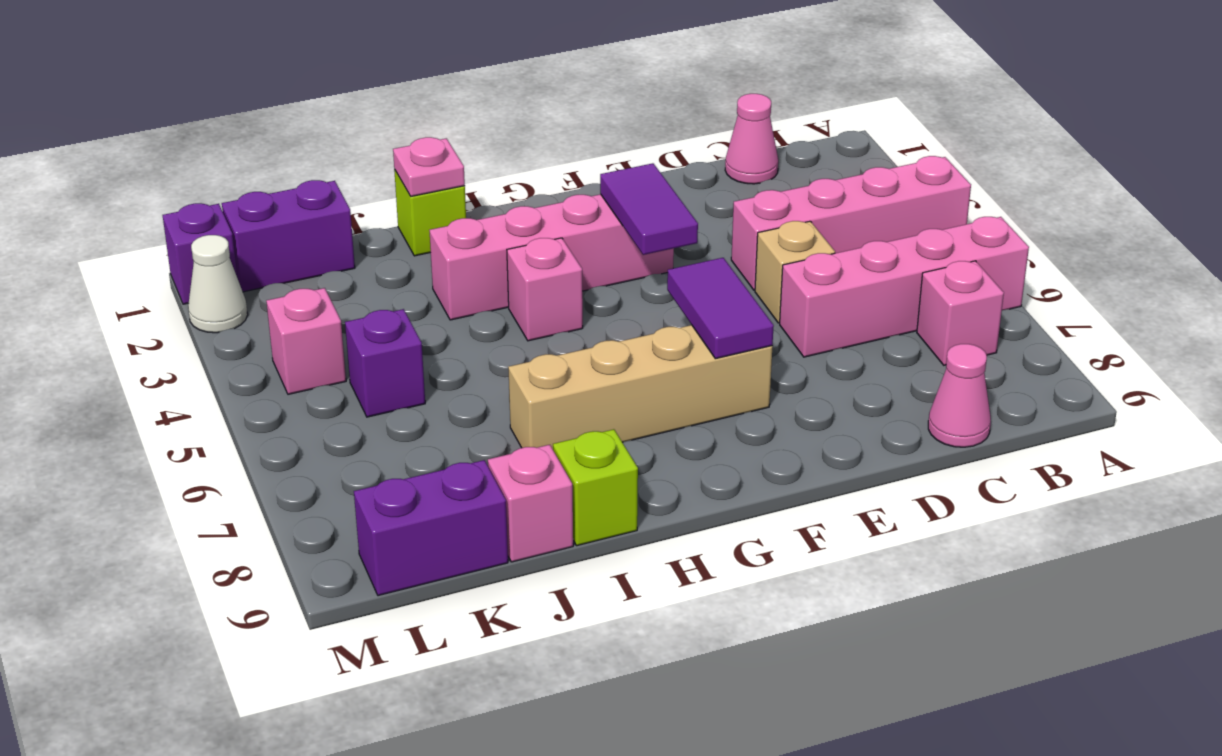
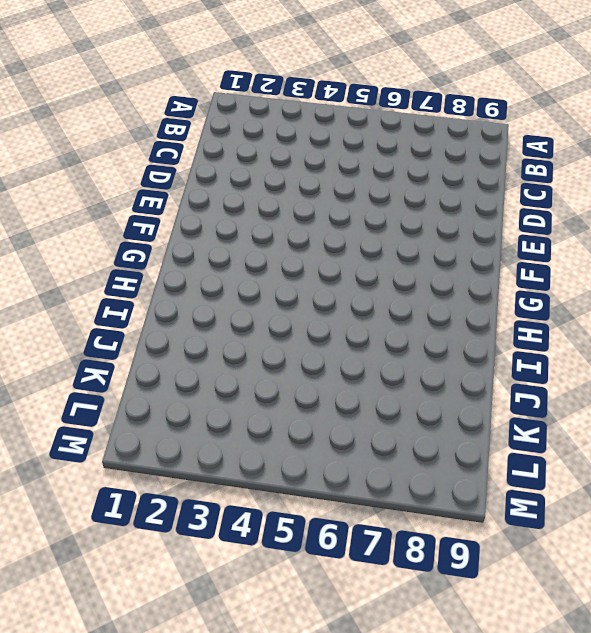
none -> pink brick A4:D4 level 1
none -> pink brick A6:D6 level 1
none -> pink brick B7 level 1

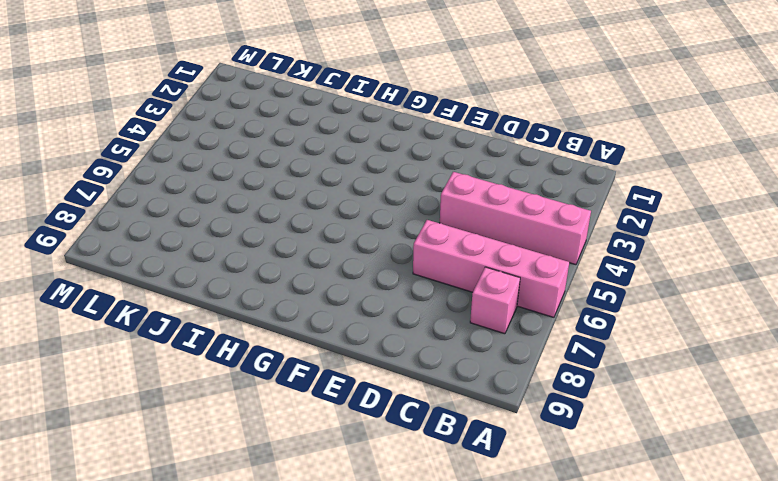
none -> pink cone C1 level 1
none -> pink cone C9 level 1
none -> tan brick D5 level 1

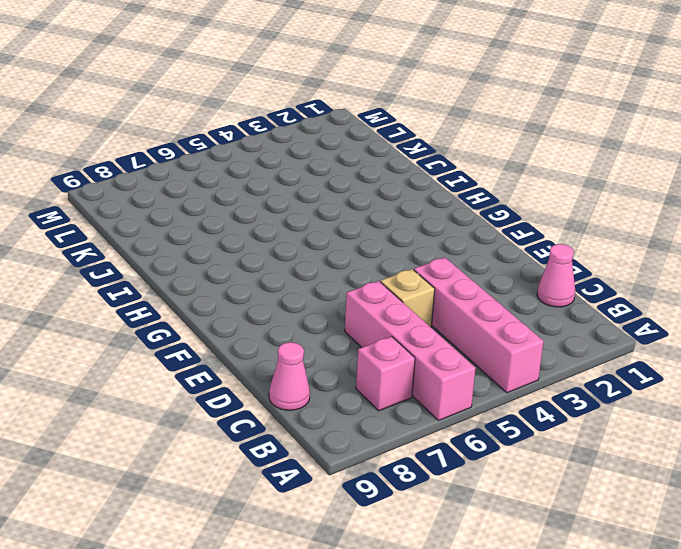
none -> pink brick F3:I3 level 1
none -> tan brick F7:I7 level 1
none -> pink brick H4 level 1

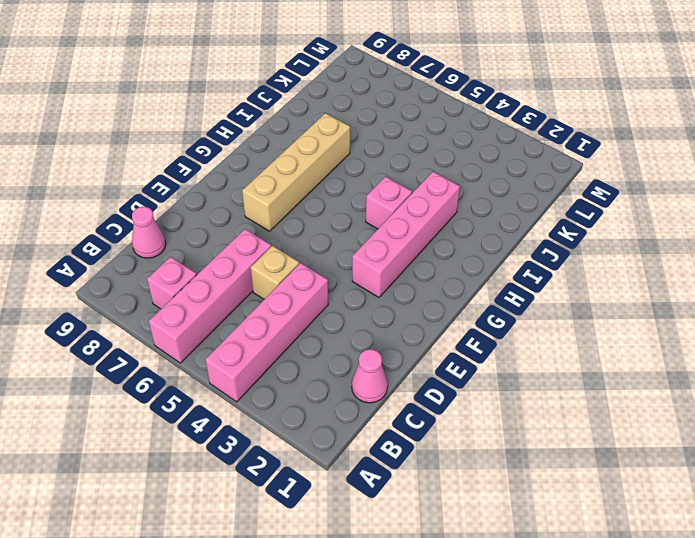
none -> lime brick I1 level 1
none -> lime brick I9 level 1
none -> pink brick J9 level 1

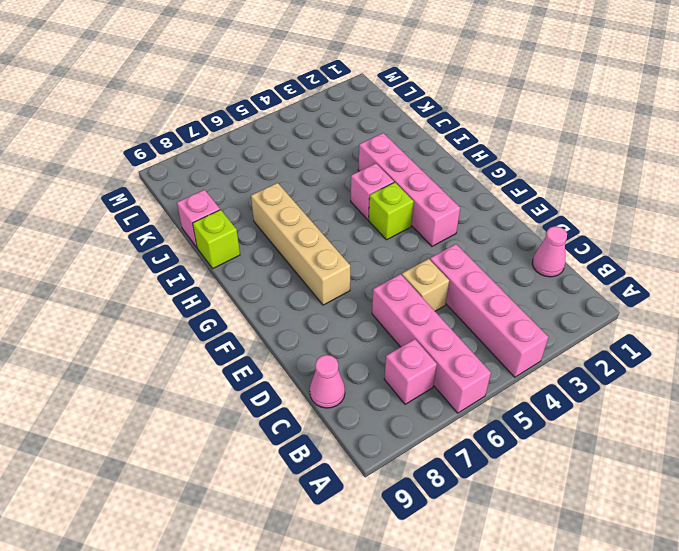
lime brick G4 level 1 -> lime brick I1 level 1
none -> purple brick K1:L1 level 1
none -> purple brick K5 level 1
none -> purple brick K9:L9 level 1

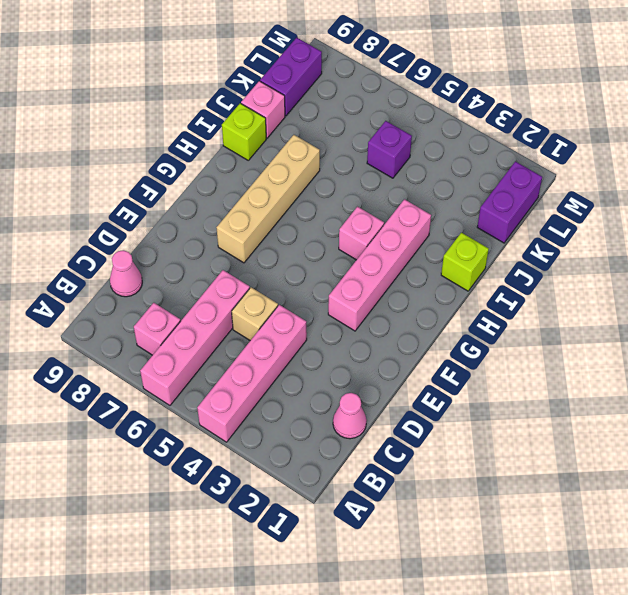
none -> pink brick L4 level 1
none -> purple brick M1 level 1
none -> white cone M2 level 1

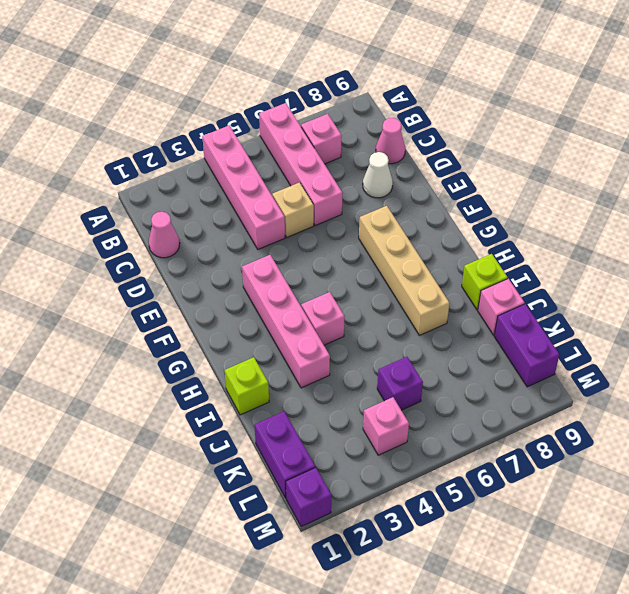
white cone D8 level 1 -> white cone M2 level 1
none -> purple tile F3:F4 level 2
none -> purple tile F6:F7 level 2
none -> pink plate I1 level 2

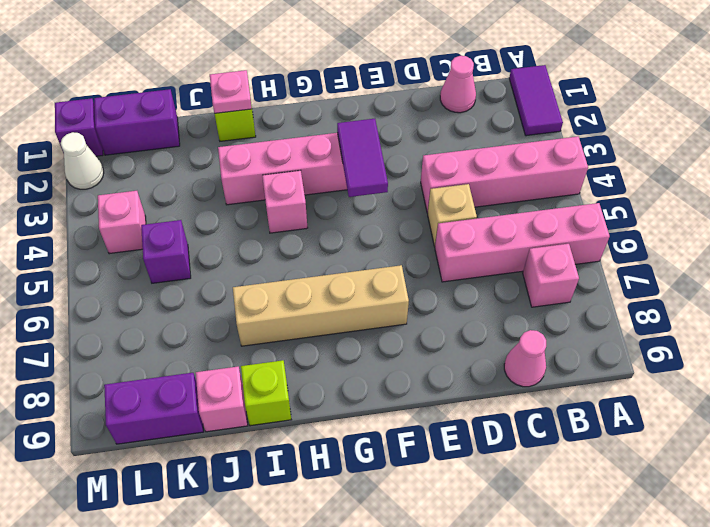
purple tile A1:A2 level 1 -> purple tile F6:F7 level 2

